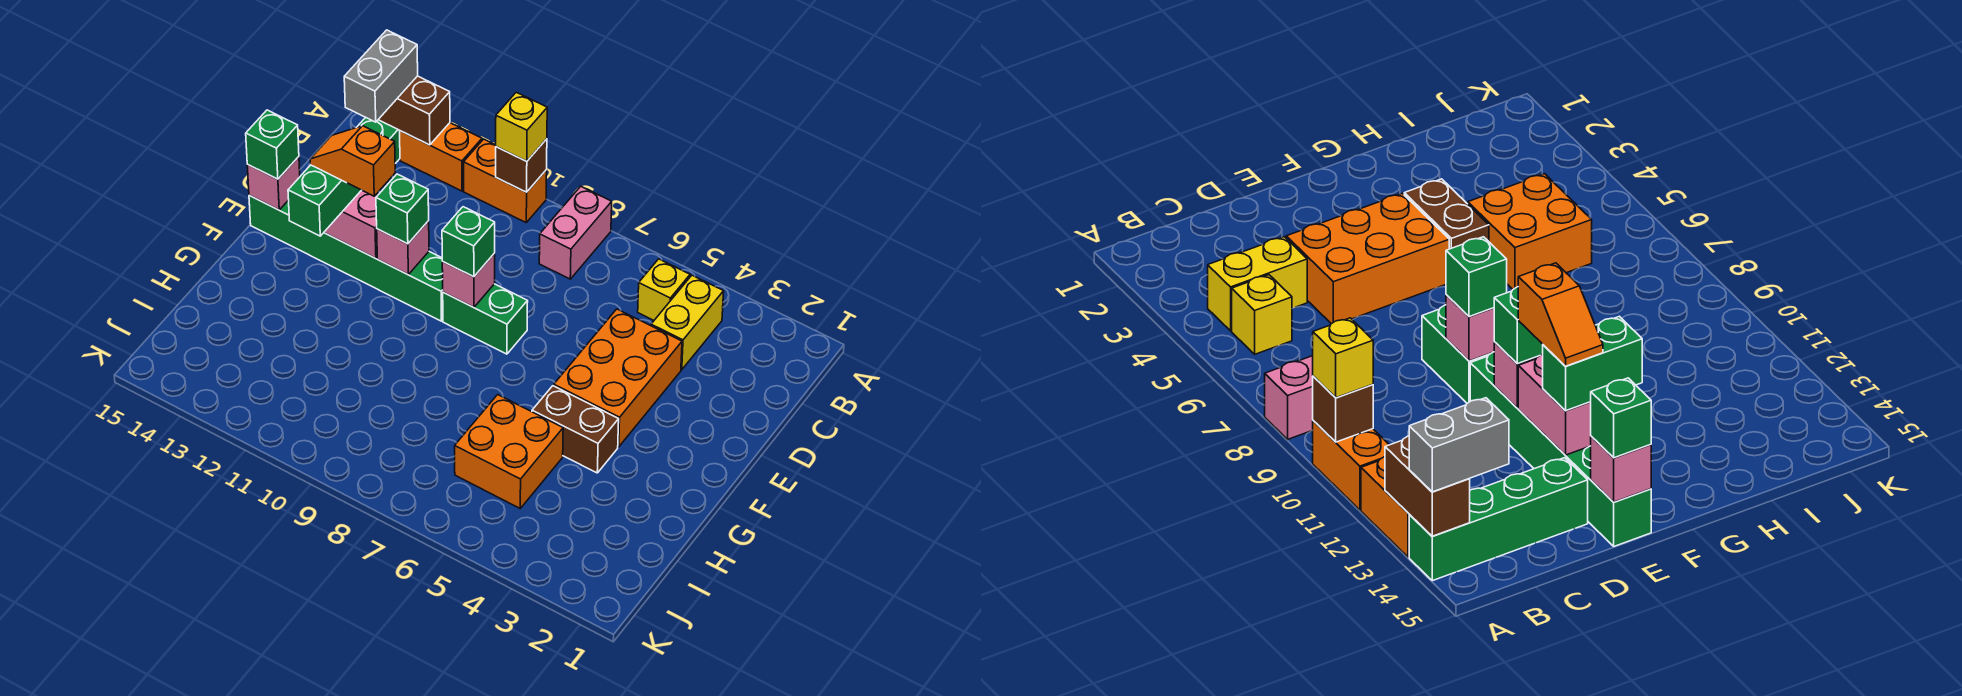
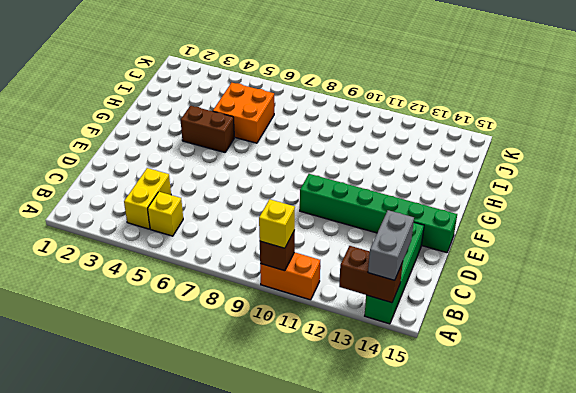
none -> pink brick A8:B8 level 1
none -> orange brick A12:A13 level 1
none -> orange brick D4:F5 level 1

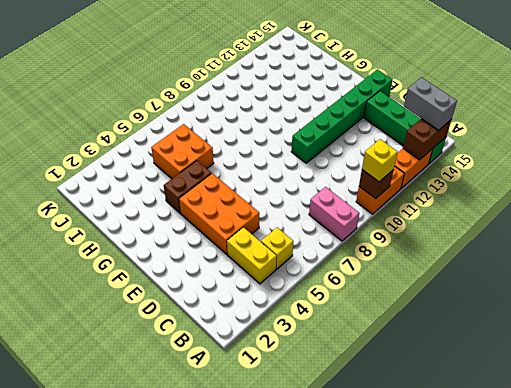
none -> green brick E8:E9 level 1
none -> pink brick E9 level 2
none -> pink brick E11 level 2

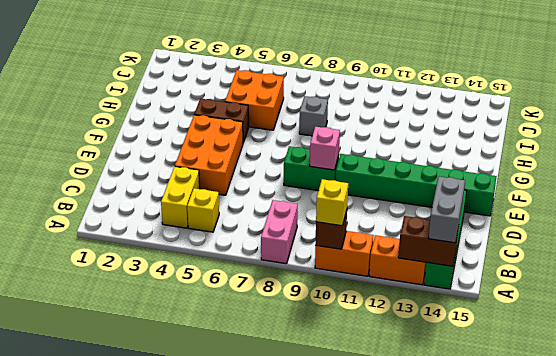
grey brick H8 level 1 -> none
none -> pink brick E11 level 2
none -> pink brick E12:E13 level 2
none -> pink brick E15 level 2

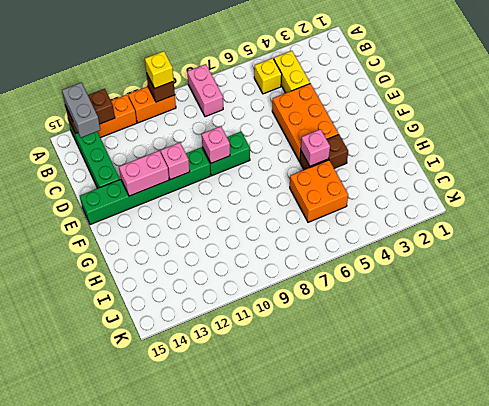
pink brick G5 level 2 -> pink brick E15 level 2
none -> green brick E9 level 3
none -> green brick E11 level 3
none -> green brick E13:F13 level 3

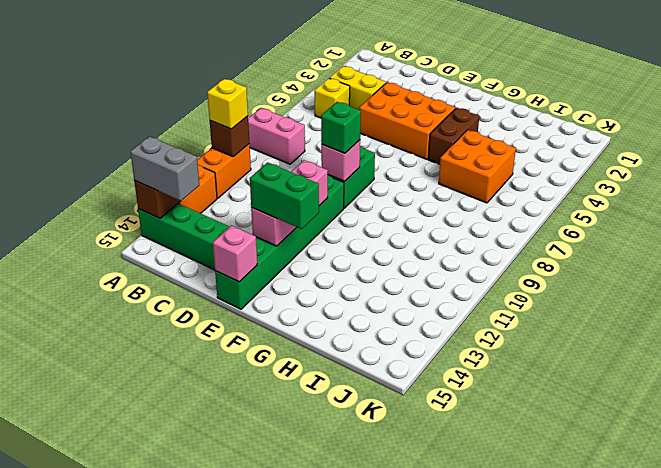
none -> green brick E11 level 3
none -> green brick E15 level 3
none -> orange slope E12:E13 level 4 top 12

